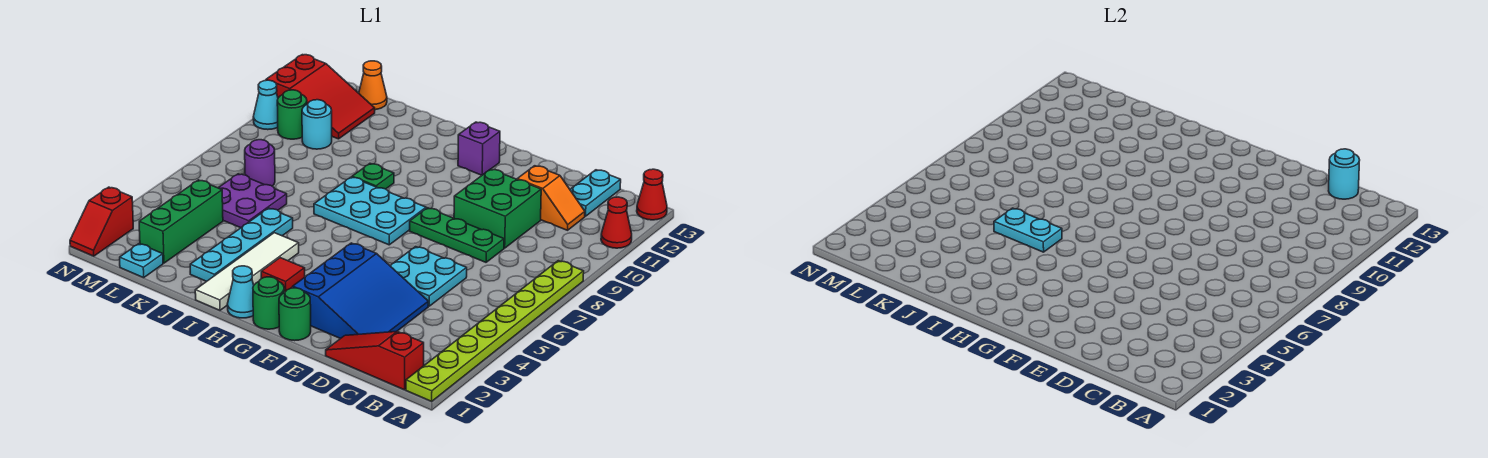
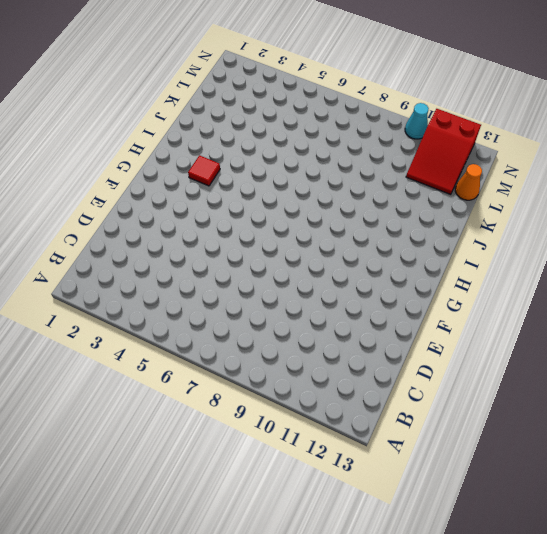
none -> lime plate A1:A8 level 1
none -> red cone A11 level 1
none -> red cone A13 level 1
none -> red slope B1:D1 level 1 top B

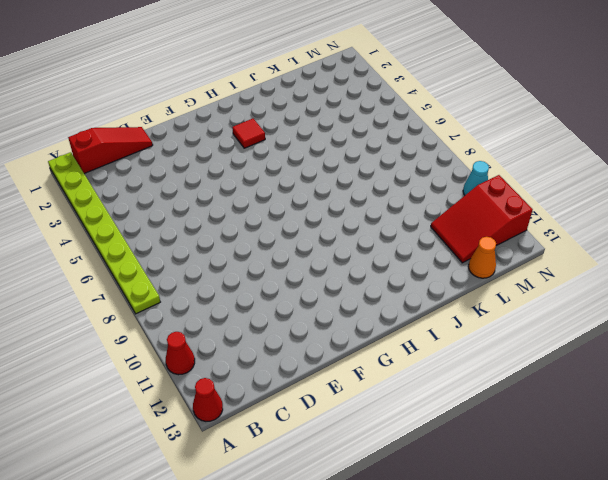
none -> orange slope C11:D11 level 1 top D
none -> cyan plate C12:C13 level 1
none -> blue slope D2:F4 level 1 top F
none -> cyan plate D5:E6 level 1

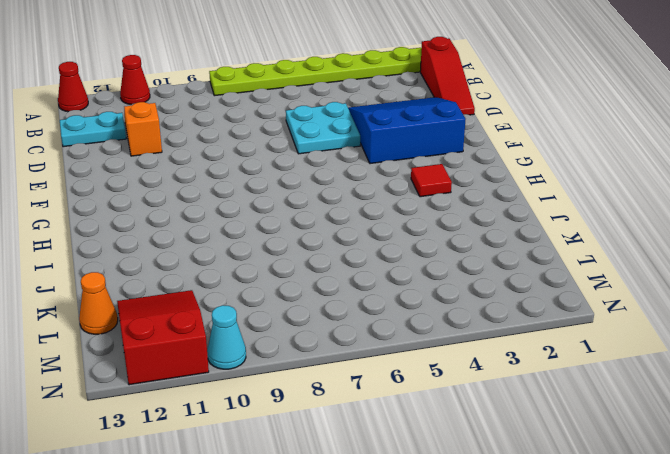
none -> green plate D8:F8 level 1
none -> green brick D9:E10 level 1
none -> green round brick F1 level 1
none -> green round brick G1 level 1

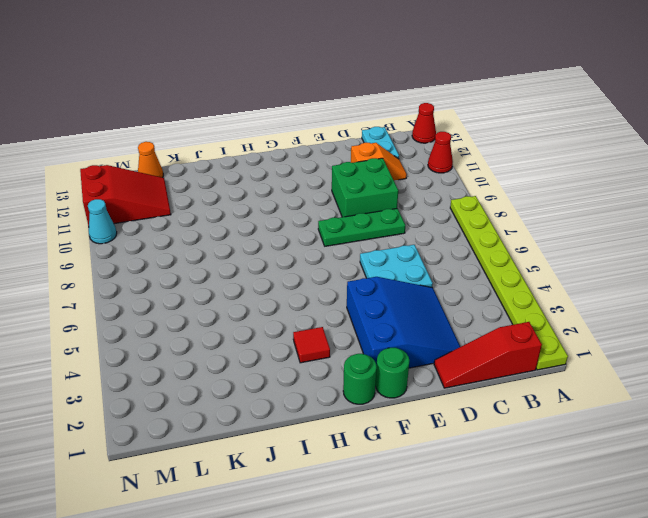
none -> cyan plate G7:I8 level 1
none -> purple brick G12 level 1
none -> cyan cone H1 level 1
none -> white tile I1:I4 level 1

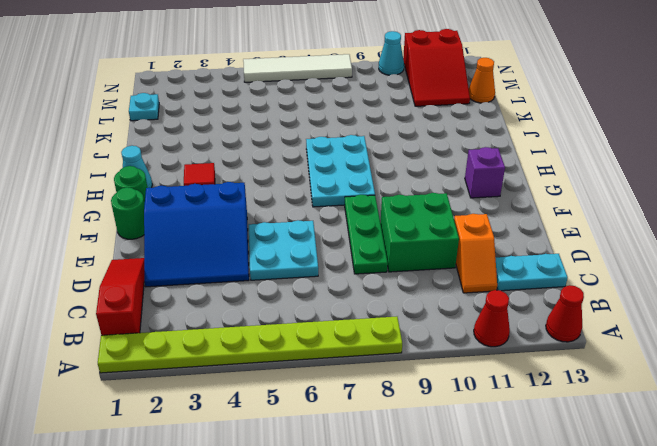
white tile N5:N8 level 1 -> white tile I1:I4 level 1
none -> green plate I9 level 1
none -> cyan plate J2:J5 level 1
none -> purple plate K5:L6 level 1
none -> green brick L2:L4 level 1

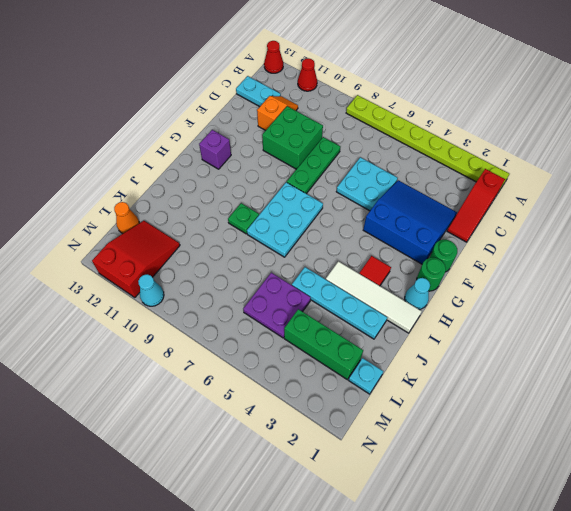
none -> purple round brick L7 level 1
none -> cyan round brick L10 level 1
none -> green round brick M10 level 1
none -> red slope N1:N2 level 1 top 2

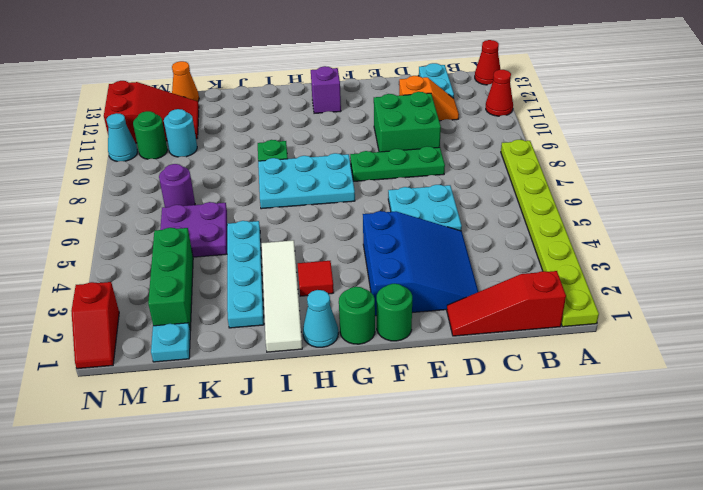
none -> cyan round brick C13 level 2
none -> cyan plate I5:J5 level 2

